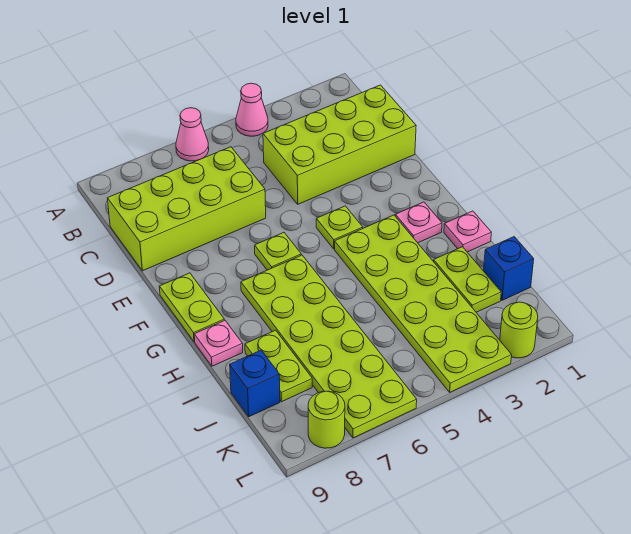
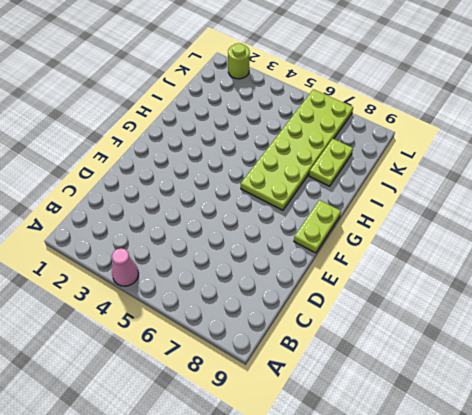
none -> pink cone A6 level 1
none -> lime brick C1:D4 level 1
none -> lime brick C6:D9 level 1

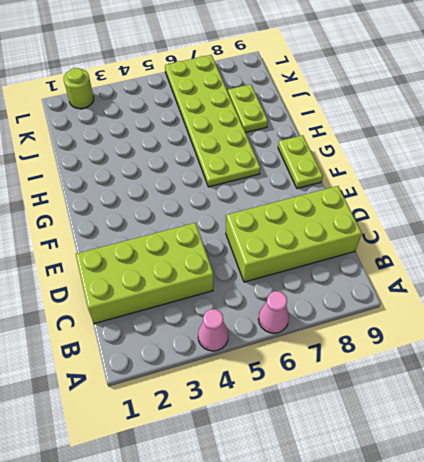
none -> lime plate F4 level 1
none -> lime plate F6 level 1
none -> pink plate G2 level 1

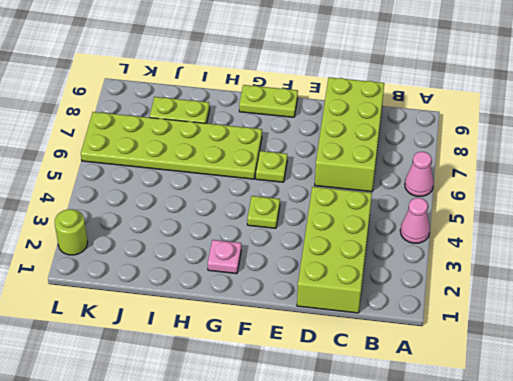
none -> lime plate G3:L4 level 1
none -> pink plate H1 level 1
none -> pink plate H9 level 1

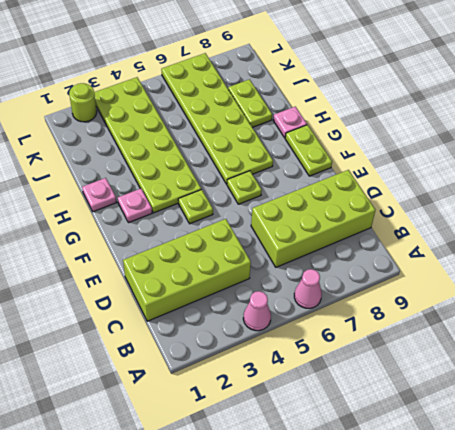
none -> lime plate I2:J2 level 1
none -> blue brick J1 level 1
none -> blue brick J9 level 1

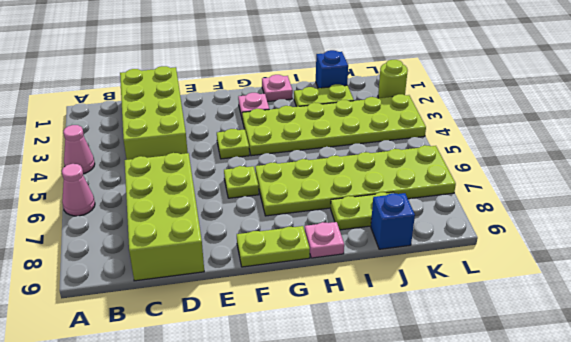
none -> lime round brick L8 level 1

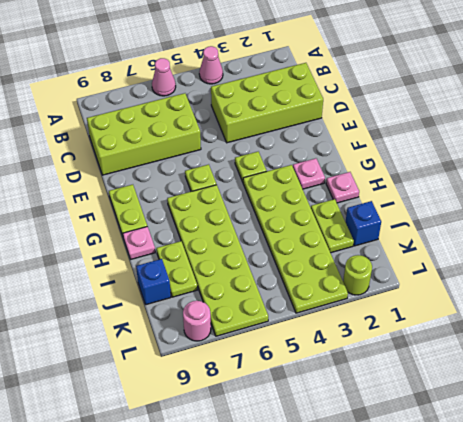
pink round brick L8 level 1 -> lime round brick L8 level 1

